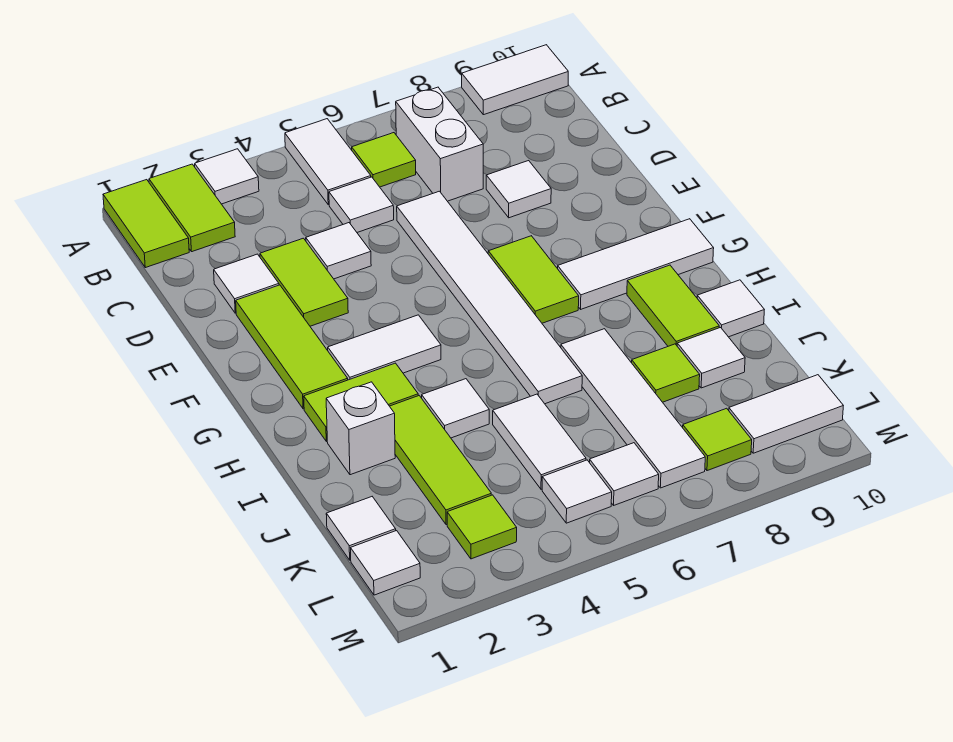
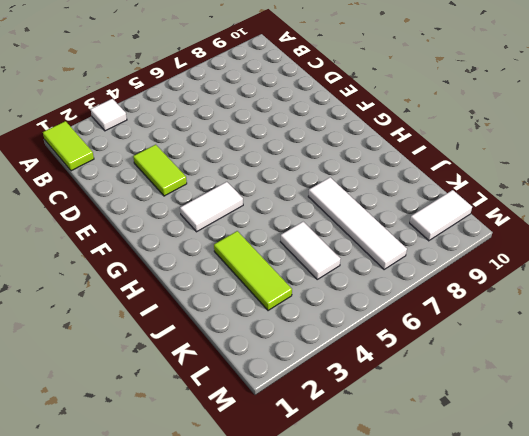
none -> lime tile A2:B2 level 1
none -> white tile A5:B5 level 1
none -> white tile A9:A10 level 1
none -> lime tile B6 level 1

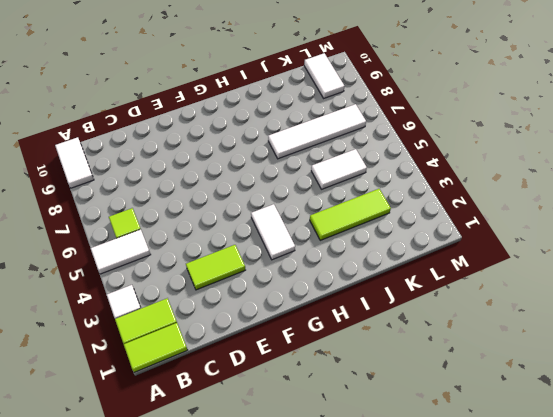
none -> white brick B7:C7 level 1
none -> white tile C5 level 1
none -> white tile D2 level 1
none -> white tile D4 level 1

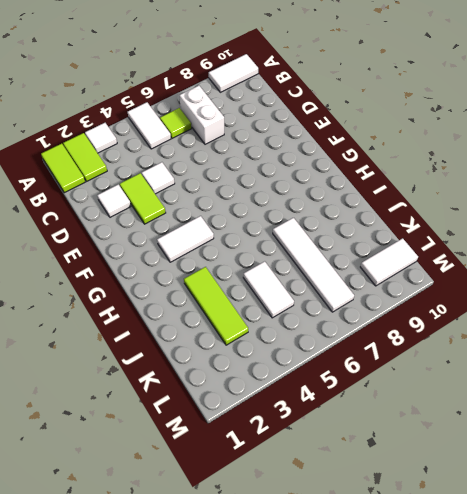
none -> white tile C5 level 1
none -> white tile D6:I6 level 1
none -> white tile D8 level 1
none -> lime tile E2:G2 level 1

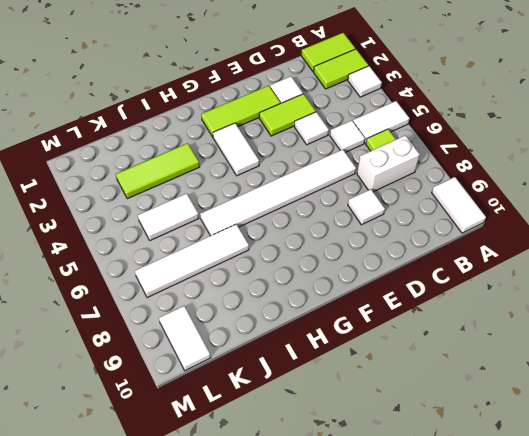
none -> lime tile F7:G7 level 1
none -> white tile G8:G10 level 1
none -> lime tile H2:H3 level 1
none -> lime tile H9:I9 level 1

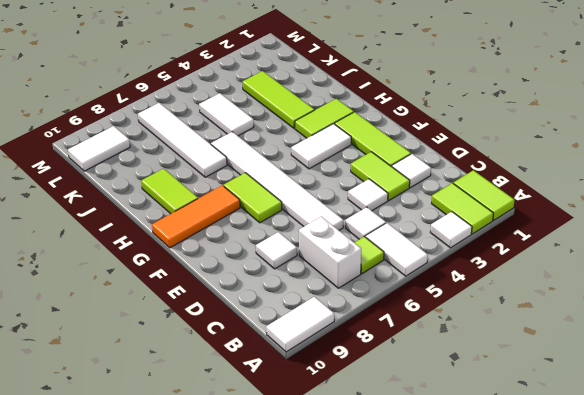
orange tile G8:G10 level 1 -> white tile G8:G10 level 1
none -> white brick I2 level 1
none -> white tile I4 level 1
none -> white tile I10 level 1
none -> lime tile J8 level 1

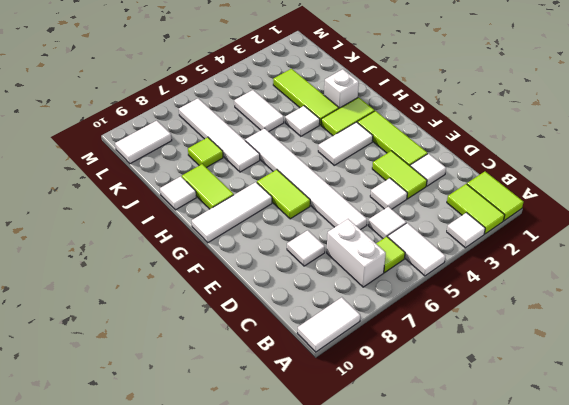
none -> white tile J9 level 1
none -> white tile K1 level 1
none -> white tile L1 level 1
none -> lime tile L3 level 1

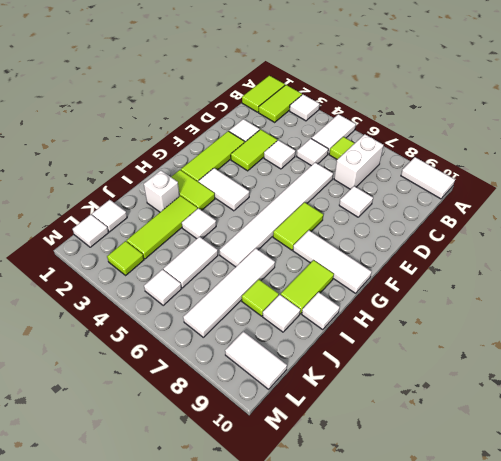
none -> white tile L6 level 1
none -> lime tile L8 level 1

